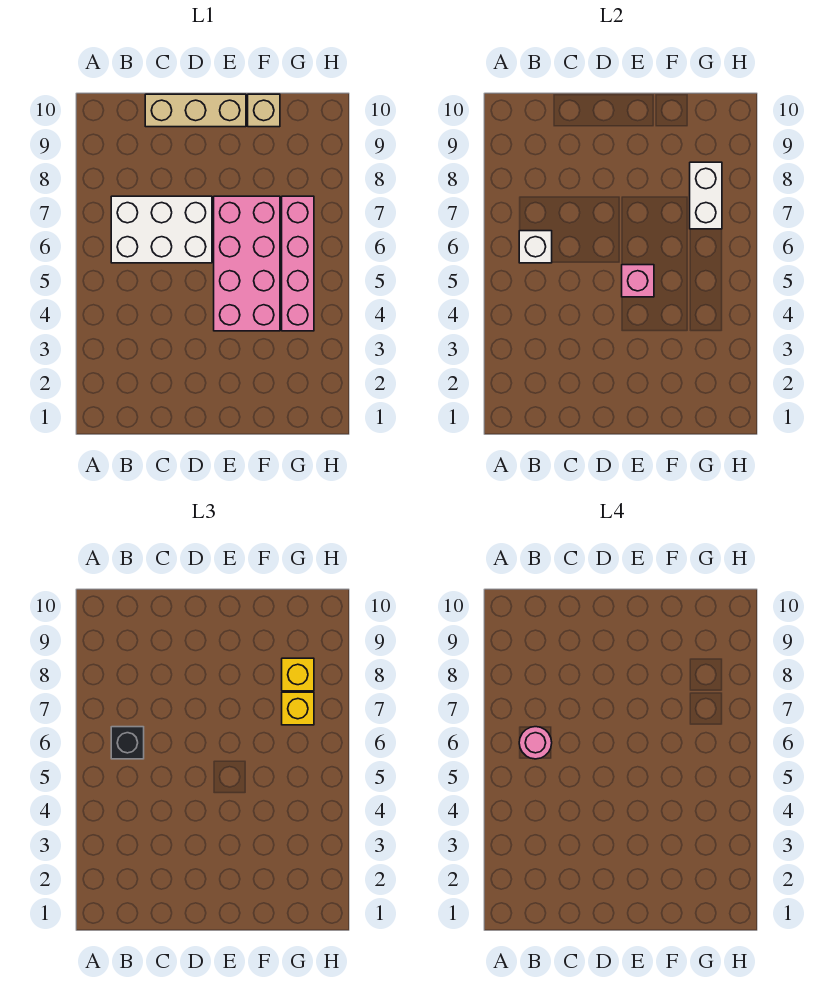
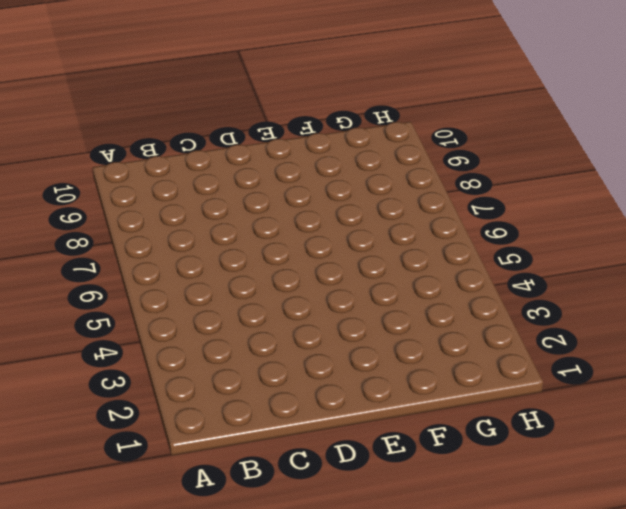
none -> white brick B6:D7 level 1
none -> tan brick C10:E10 level 1
none -> pink brick E4:F7 level 1

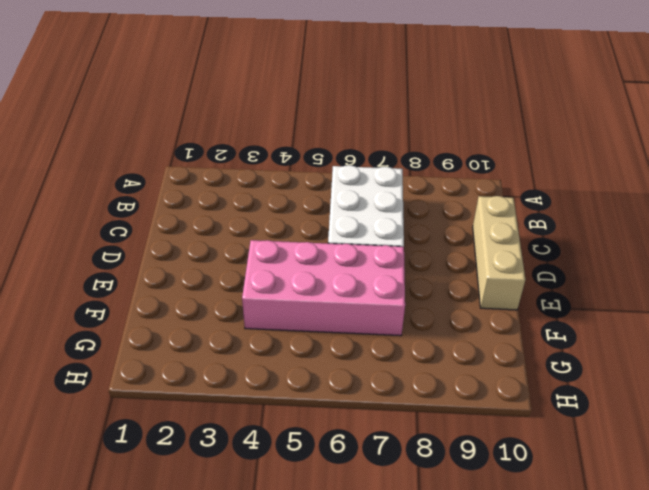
none -> tan brick F10 level 1
none -> pink brick G4:G7 level 1
none -> white brick B6 level 2

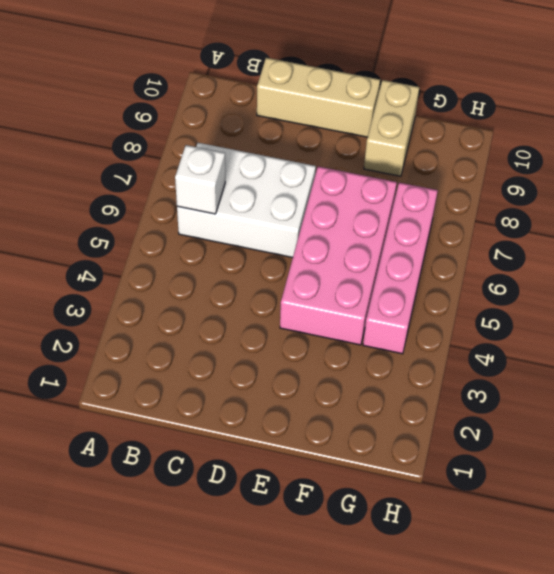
tan brick F9:F10 level 1 -> tan brick F10 level 1
none -> pink brick E5 level 2
none -> white brick G7:G8 level 2
none -> black brick B6 level 3

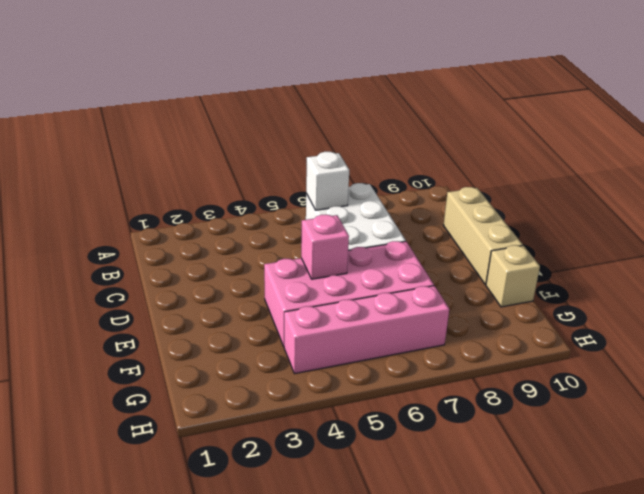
none -> white brick G7:G8 level 2
none -> black brick B6 level 3
none -> yellow brick G7 level 3

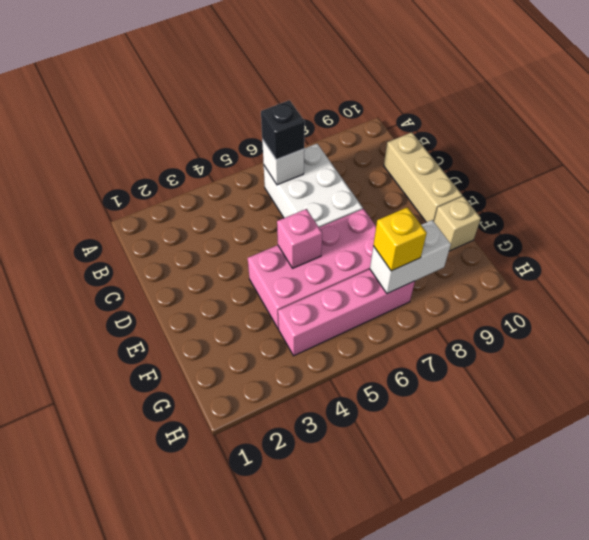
none -> yellow brick G8 level 3
none -> pink round brick B6 level 4

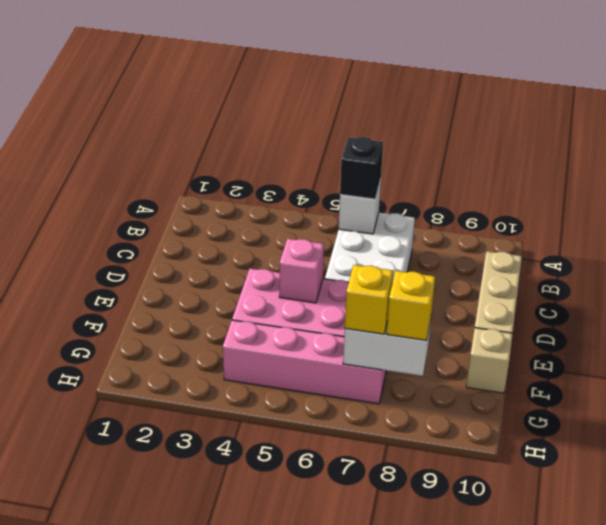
none -> pink round brick B6 level 4

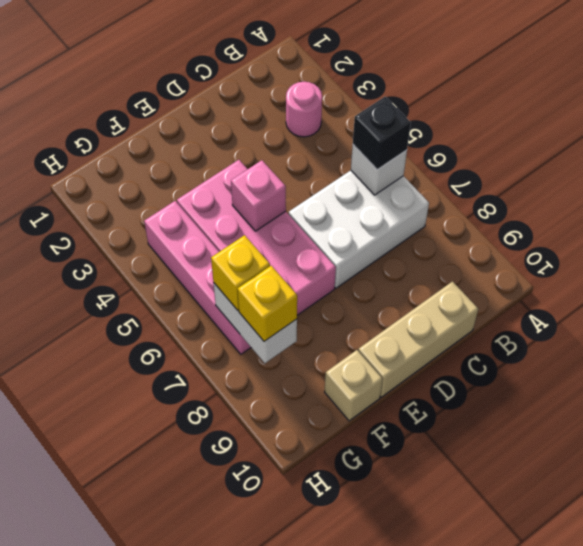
pink round brick B3 level 1 -> pink round brick B6 level 4

